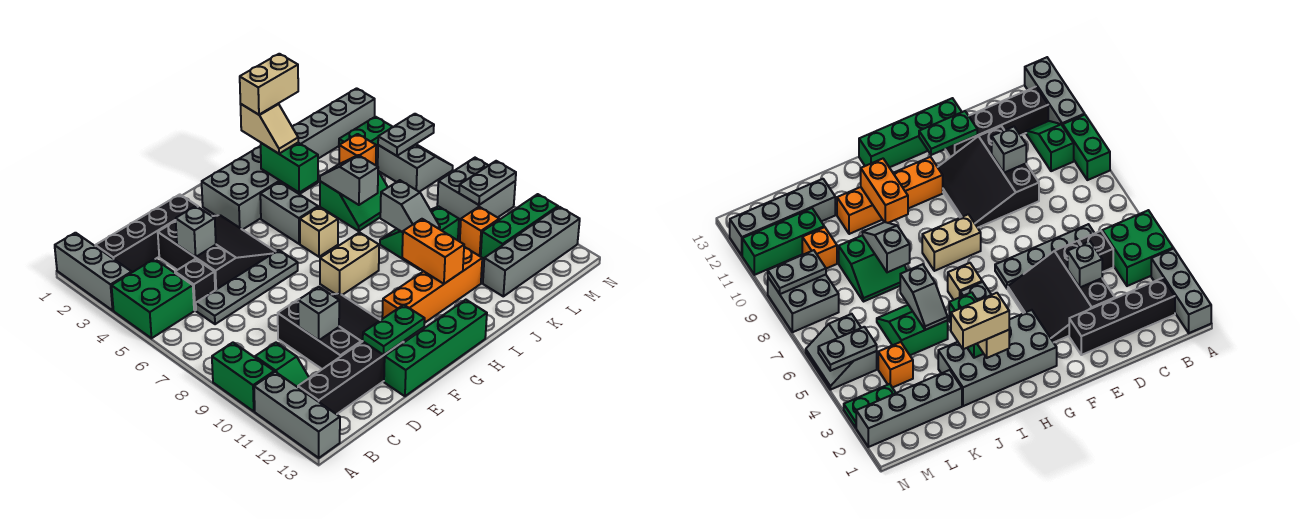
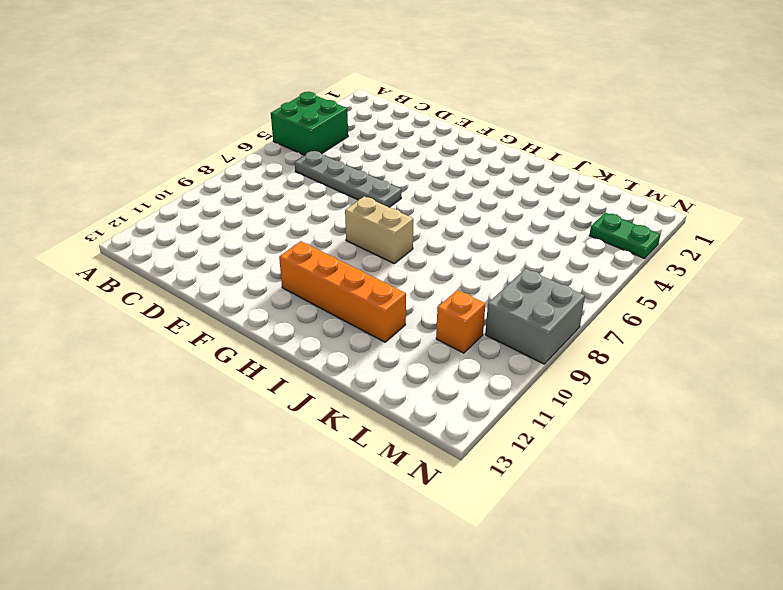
none -> grey brick A1:A3 level 1
none -> green brick A9:A10 level 1
none -> grey brick A11:A13 level 1
none -> black brick B2:E2 level 1

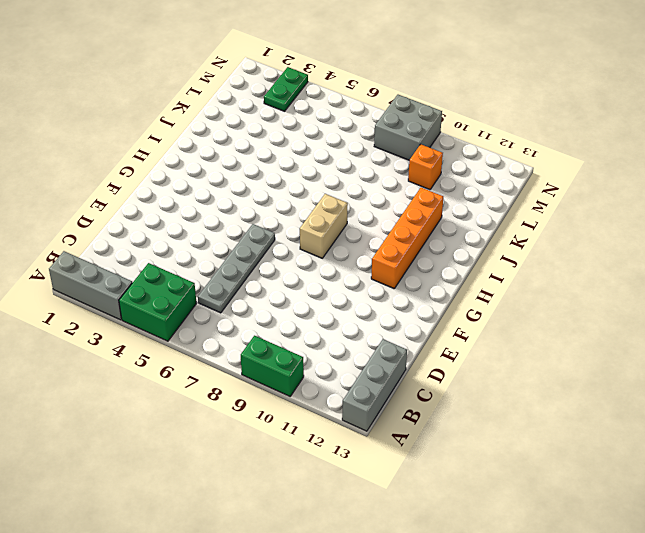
grey brick A13:C13 level 1 -> grey brick A11:A13 level 1
none -> black brick B2:E2 level 1
none -> green slope B10:B11 level 1 top 10
none -> black brick B12:E12 level 1
none -> black brick C5 level 1

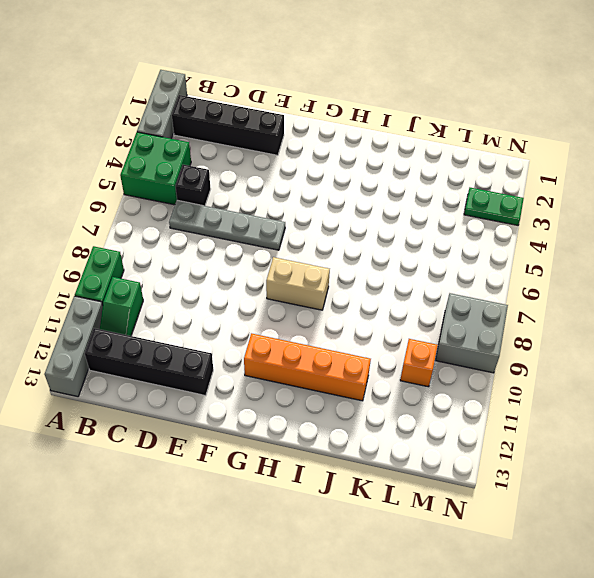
none -> black slope D3:F5 level 1 top D
none -> black slope D9:F11 level 1 top D
none -> green brick E13:H13 level 1
none -> grey brick G2:J3 level 1

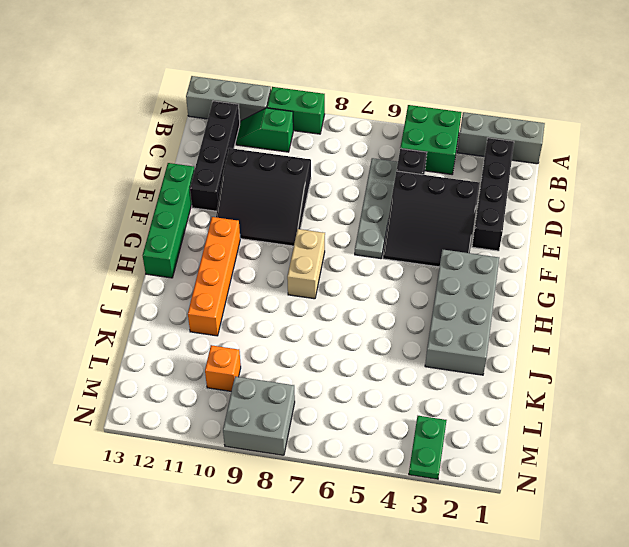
none -> grey brick H4:H5 level 1
none -> tan brick H6 level 1
none -> green slope J5:K6 level 1 top 5
none -> green slope J8:K9 level 1 top 9

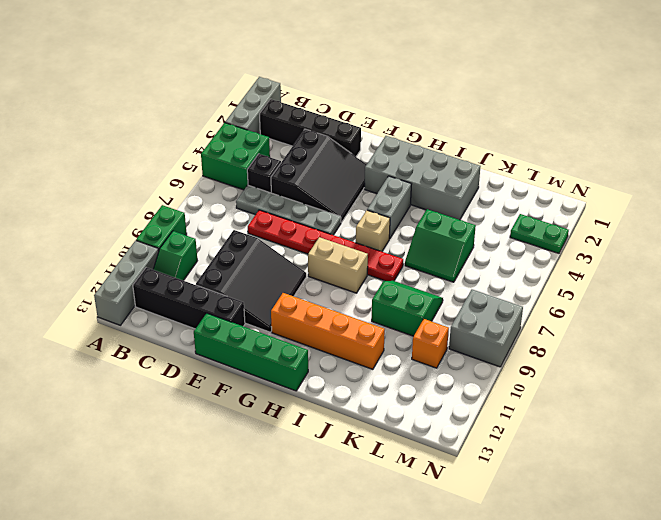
red plate D7:I7 level 1 -> none
none -> grey brick K2:N2 level 1
none -> grey brick K12:N12 level 1
none -> orange brick L4 level 1
none -> green brick L11:N11 level 1

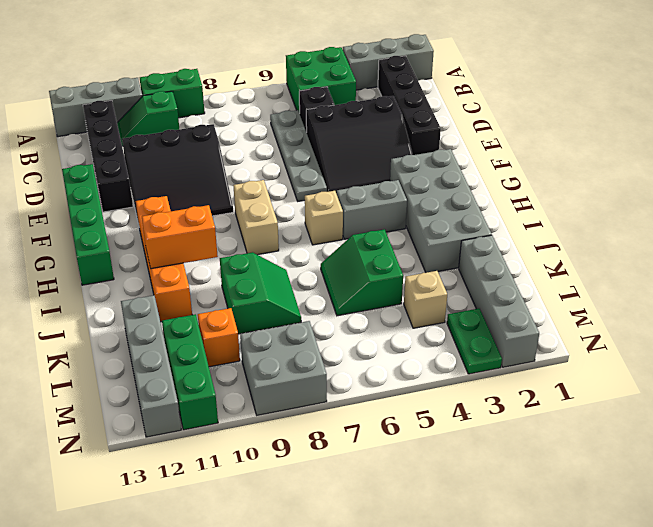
tan brick L4 level 1 -> orange brick L4 level 1
none -> grey slope M5:N6 level 1 top M
none -> grey brick D4 level 2
none -> grey brick D10 level 2
none -> green plate E12:F12 level 2

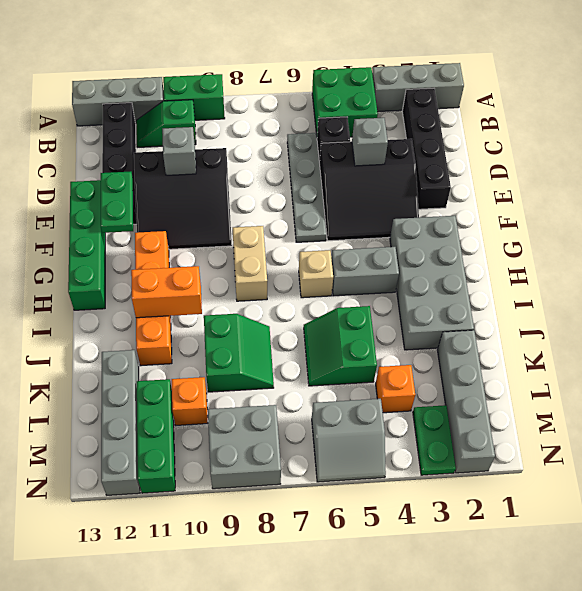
none -> green brick I3:I4 level 2
none -> grey slope J5:J6 level 2 top 6
none -> grey slope J8:J9 level 2 top 8
none -> grey plate M5:N5 level 2

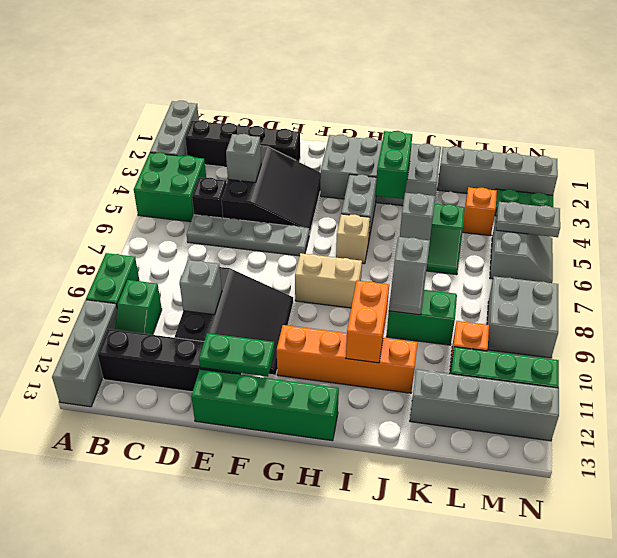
none -> grey plate M9:N9 level 2
none -> tan slope I2:I3 level 3 top 2
none -> tan brick I2:J2 level 4

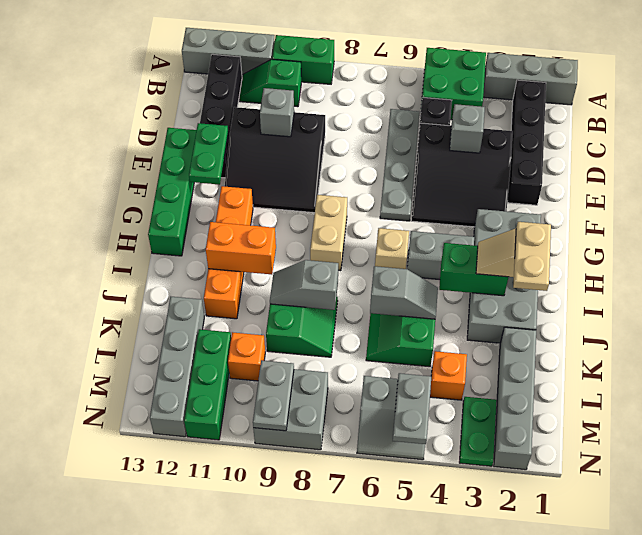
tan plate I2:J2 level 4 -> tan brick I2:J2 level 4

